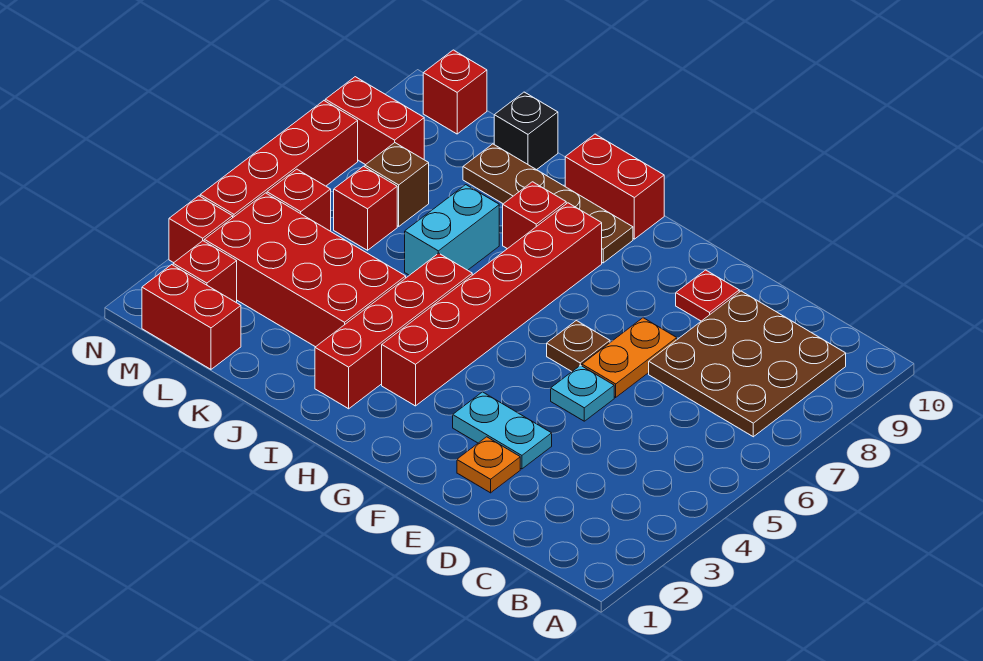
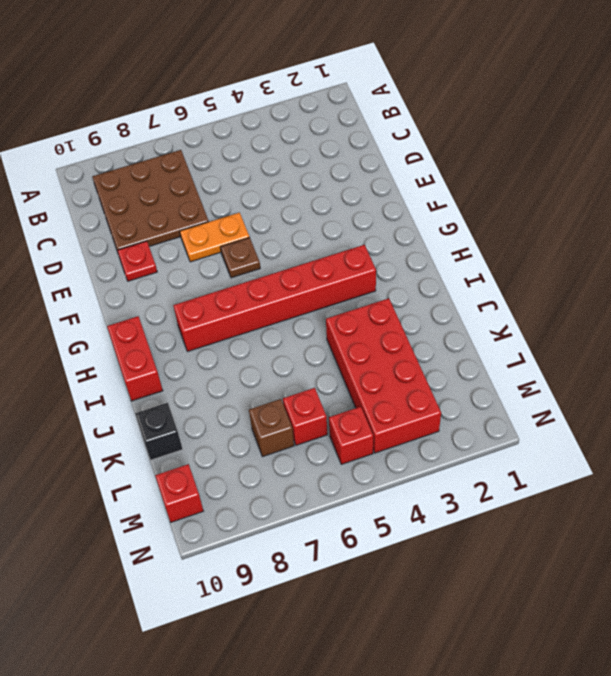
none -> orange plate E2 level 1
none -> cyan plate E3:F3 level 1
none -> cyan plate E5 level 1

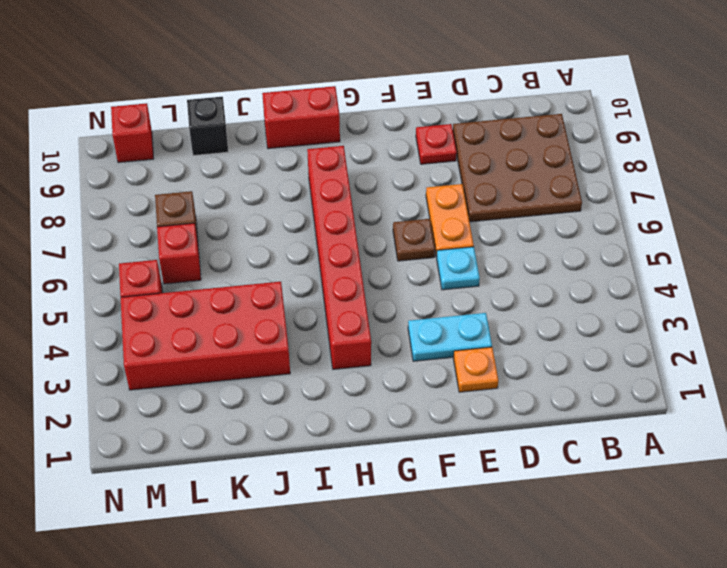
none -> brown plate H9:K9 level 1
none -> red brick I2:I5 level 1
none -> red brick I8 level 1

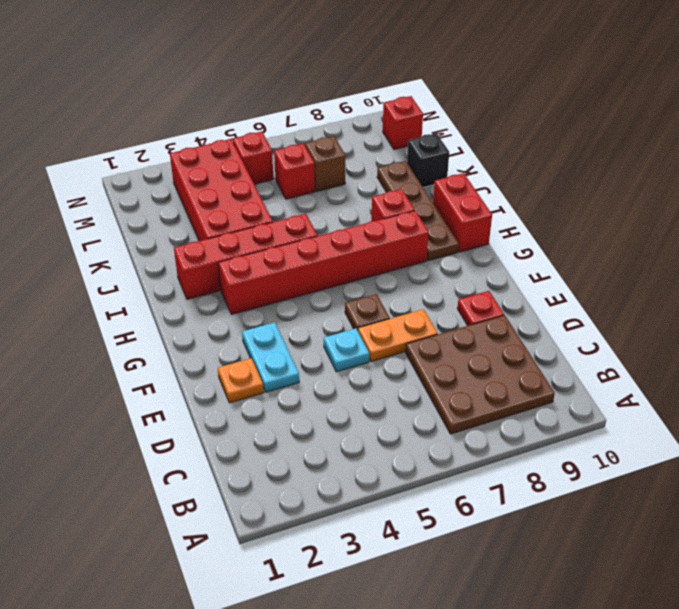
none -> cyan brick J6:J7 level 1
none -> red brick L1:M1 level 1
none -> red brick M2 level 1

